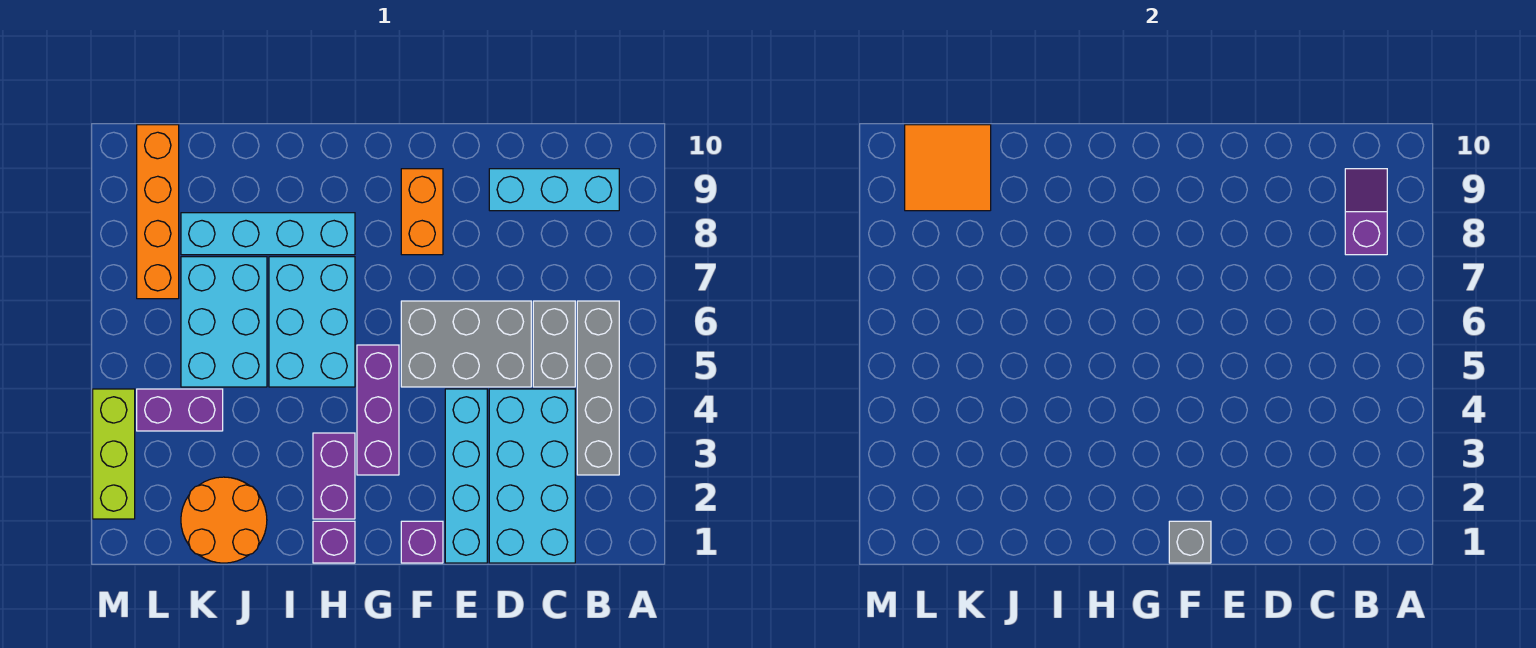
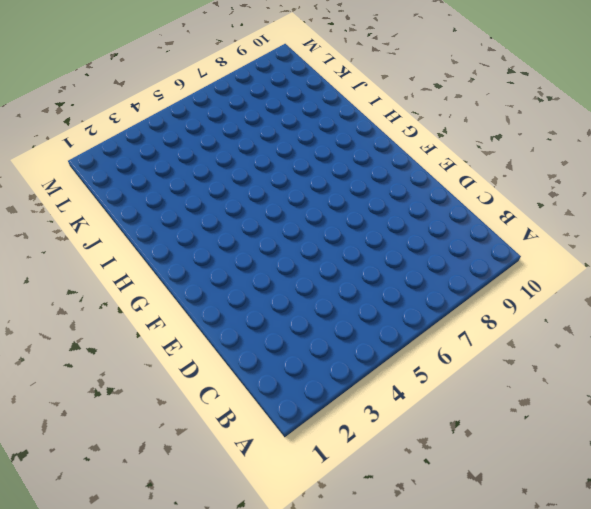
none -> grey brick B3:B6 level 1
none -> cyan brick B9:D9 level 1
none -> cyan brick C1:D4 level 1

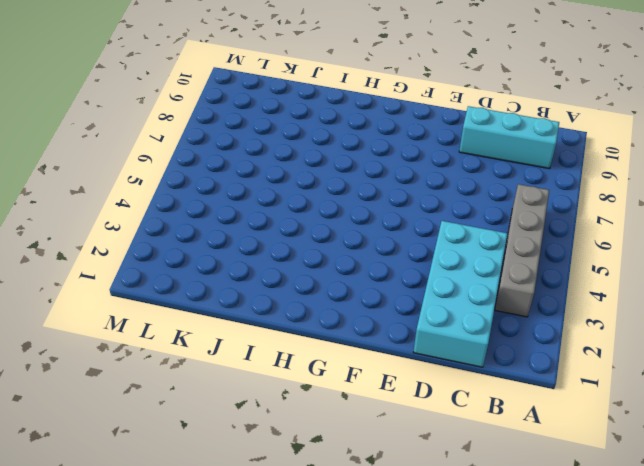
none -> grey brick C5:C6 level 1
none -> grey brick D5:F6 level 1
none -> cyan brick E1:E4 level 1

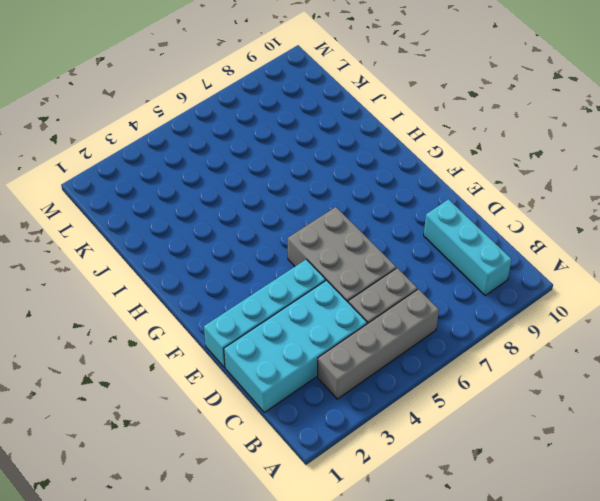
none -> purple brick F1 level 1
none -> orange brick F8:F9 level 1
none -> purple brick G3:G5 level 1

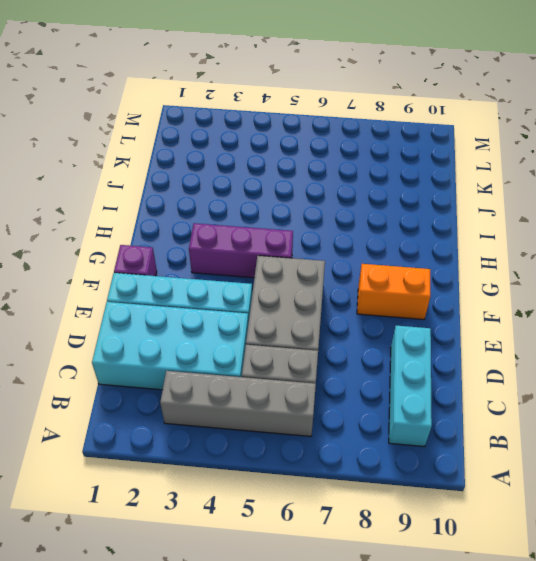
none -> purple brick H1 level 1
none -> purple brick H2:H3 level 1
none -> cyan brick H5:I7 level 1

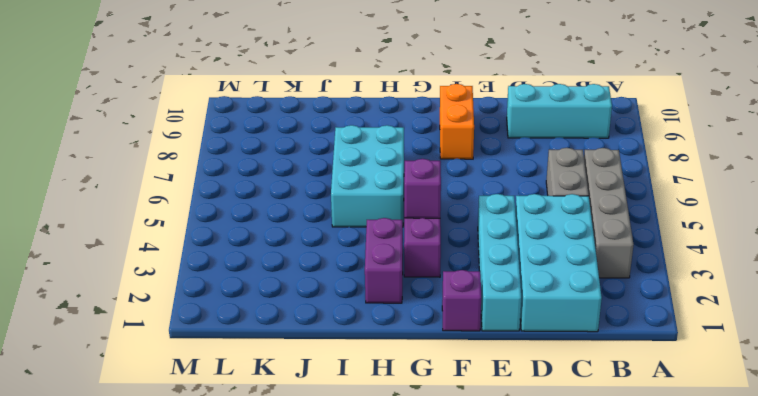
purple brick G4 level 2 -> purple brick H1 level 1
none -> grey brick D5:F6 level 1
none -> cyan brick H8:K8 level 1
none -> orange round brick J1:K2 level 1

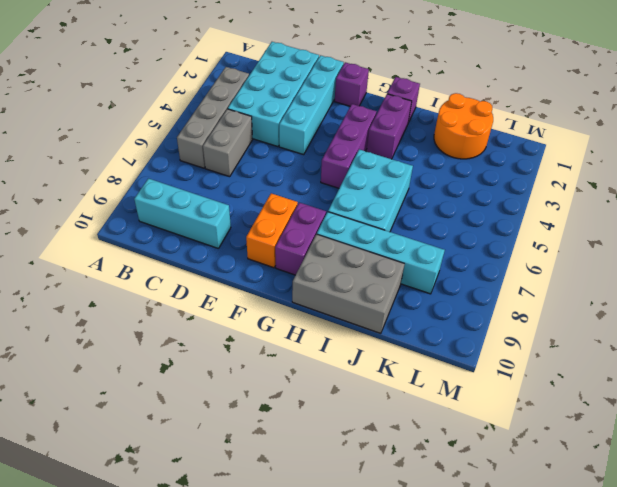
purple brick G8:G9 level 1 -> purple brick K4:L4 level 1
grey brick H9:J10 level 1 -> grey brick D5:F6 level 1
none -> cyan brick J5:K7 level 1
none -> orange brick L7:L10 level 1
none -> lime brick M2:M4 level 1

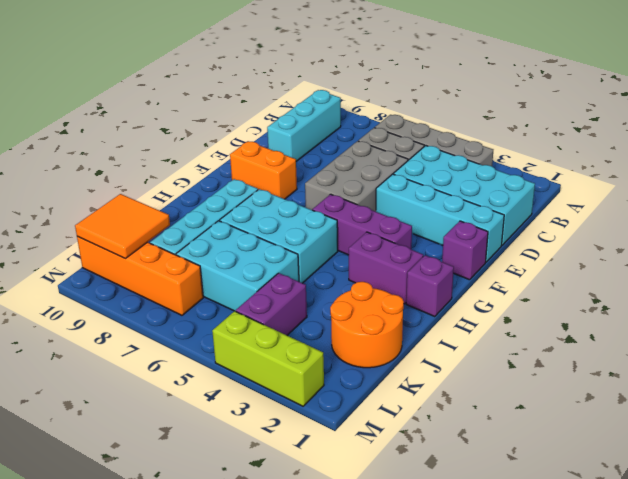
none -> purple slope B8:B9 level 2 top 8
none -> grey brick F1 level 2

